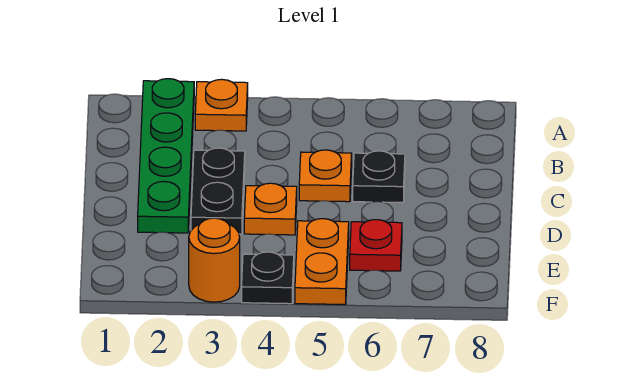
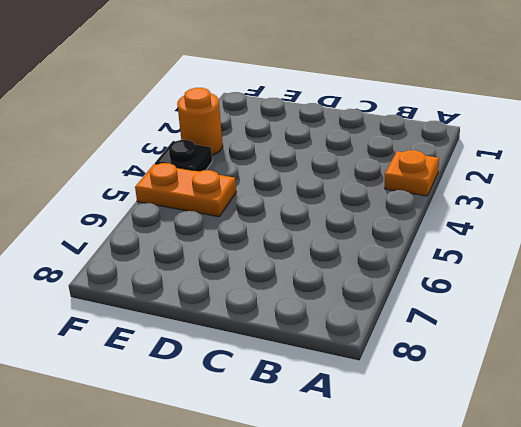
none -> green plate A2:D2 level 1
none -> black plate C3:D3 level 1

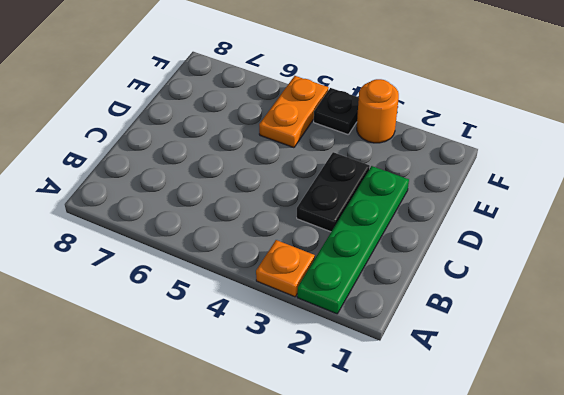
none -> orange plate C5 level 1
none -> black plate C6 level 1

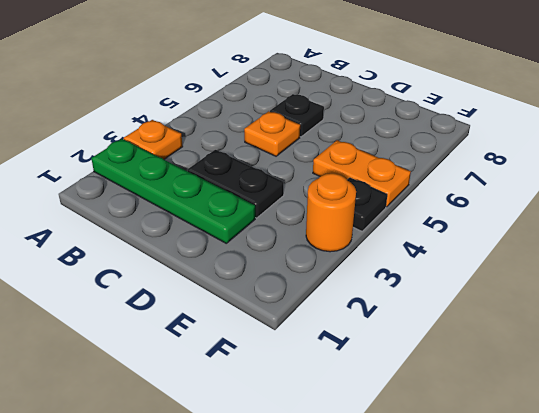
none -> orange plate D4 level 1
none -> red plate E6 level 1

